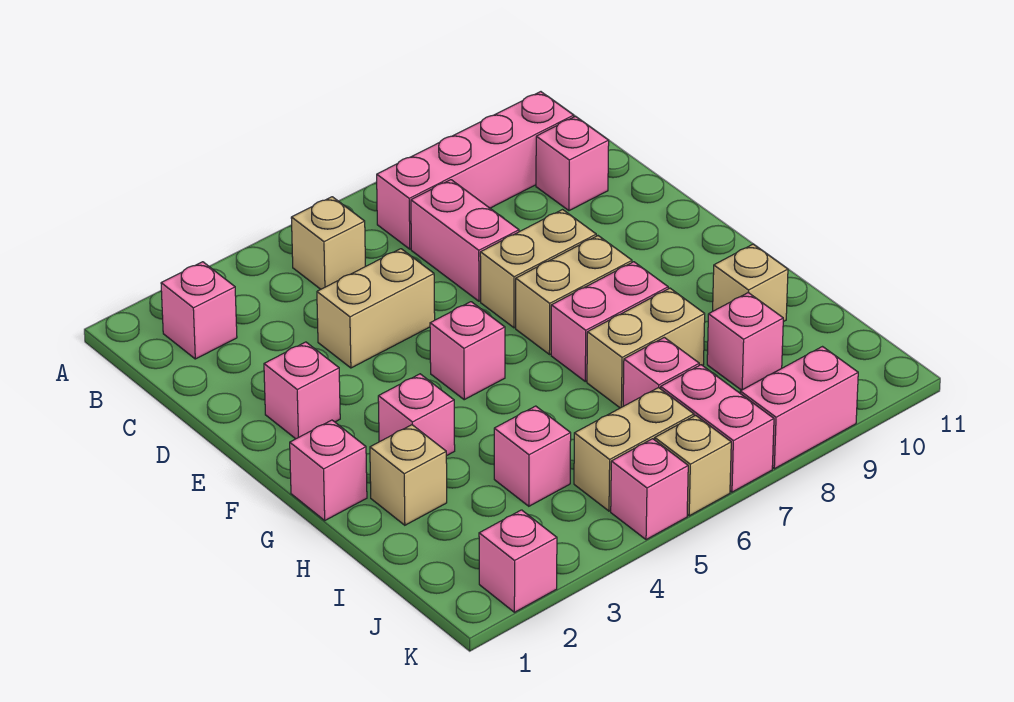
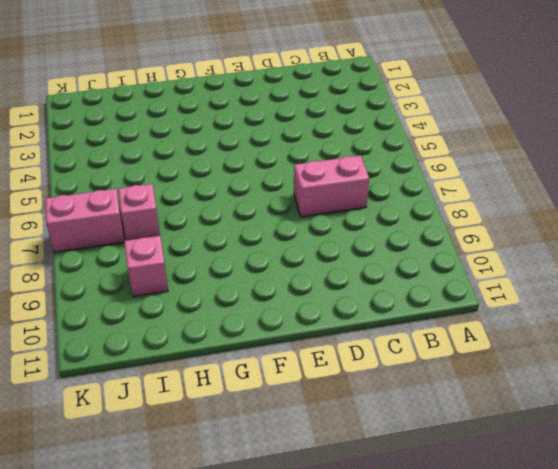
none -> pink brick B2 level 1
none -> tan brick B5 level 1
none -> pink brick B7:B10 level 1

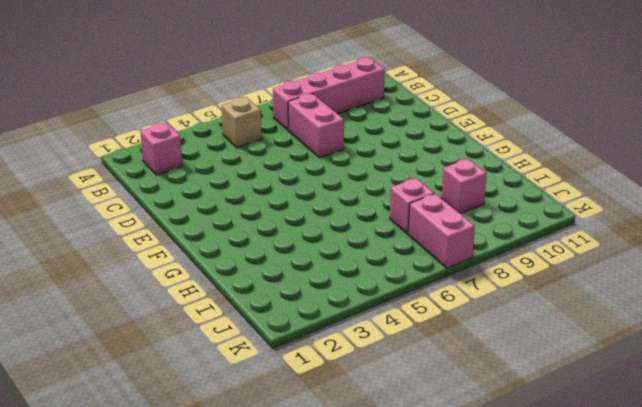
none -> pink brick C10 level 1
none -> tan brick D4:D5 level 1
none -> pink brick E2 level 1

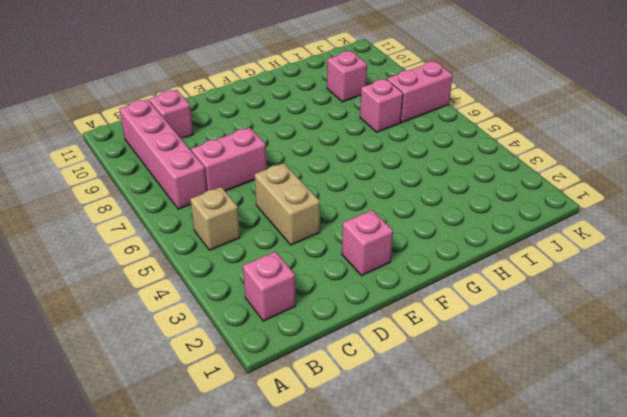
none -> tan brick E7:E8 level 1
none -> pink brick F5 level 1
none -> tan brick F7:F8 level 1

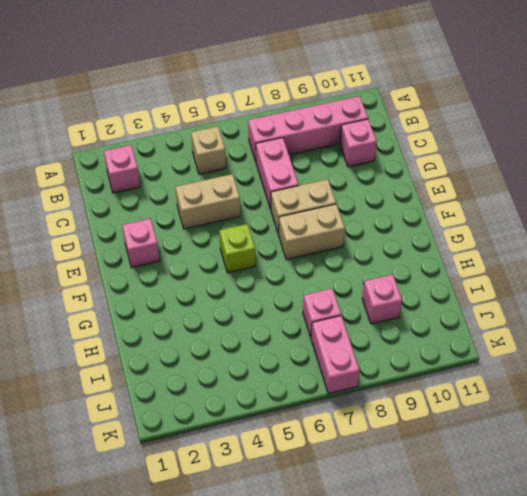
lime brick F5 level 1 -> pink brick F5 level 1
none -> pink brick G1 level 1
none -> pink brick G3 level 1
none -> pink brick G7:G8 level 1

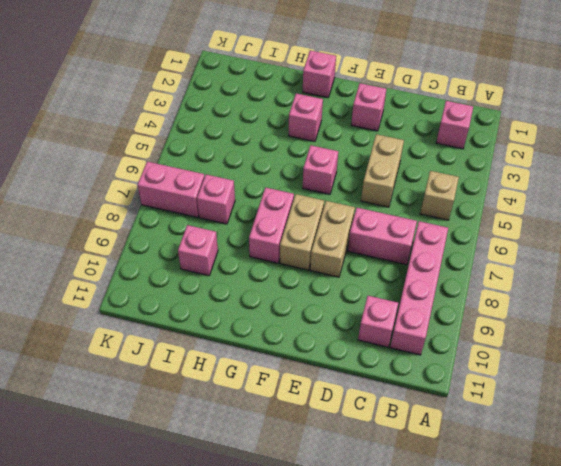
none -> tan brick H2 level 1
none -> tan brick H7:H8 level 1
none -> tan brick H10 level 1

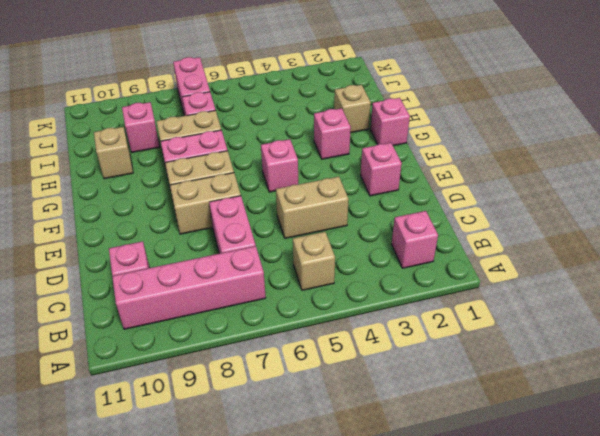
none -> pink brick I4 level 1
none -> tan brick J5:J6 level 1
none -> pink brick K2 level 1

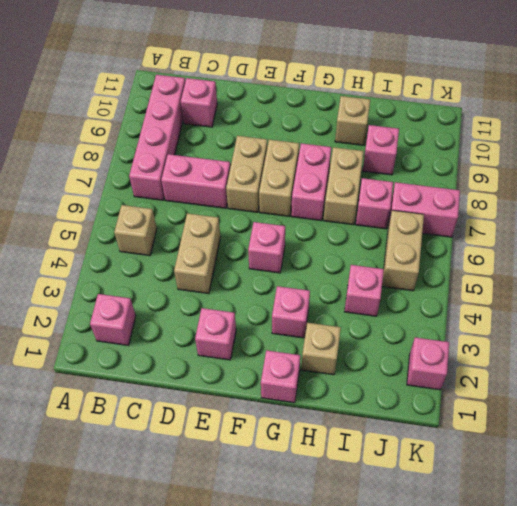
none -> pink brick K5 level 1
none -> tan brick K6 level 1
none -> pink brick K8:K9 level 1

